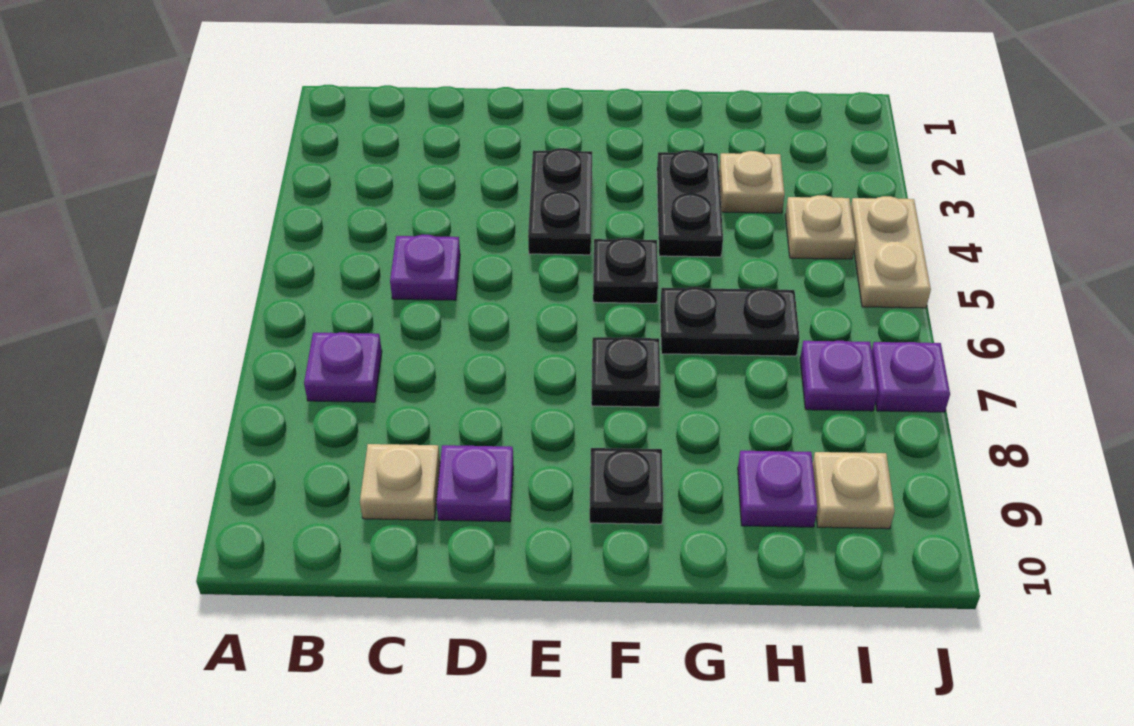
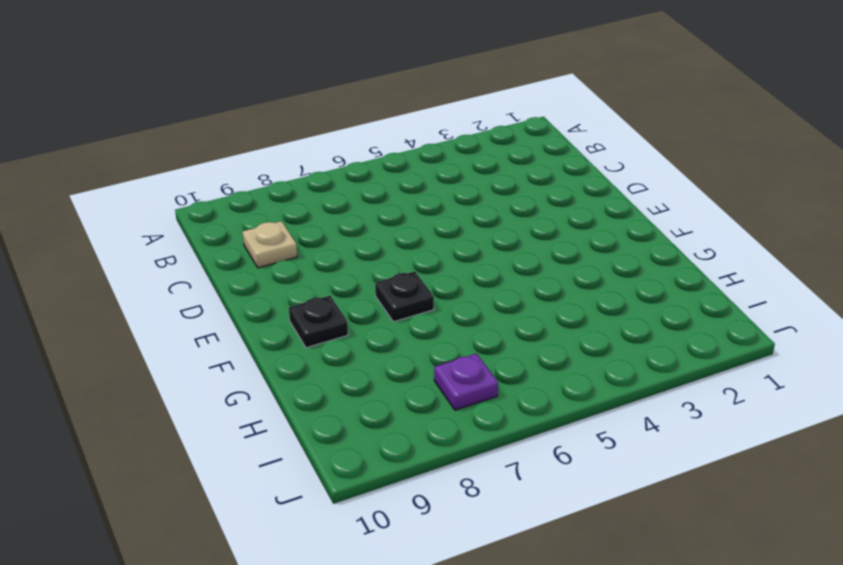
none -> purple plate B7 level 1
none -> purple plate C5 level 1
none -> purple plate D9 level 1

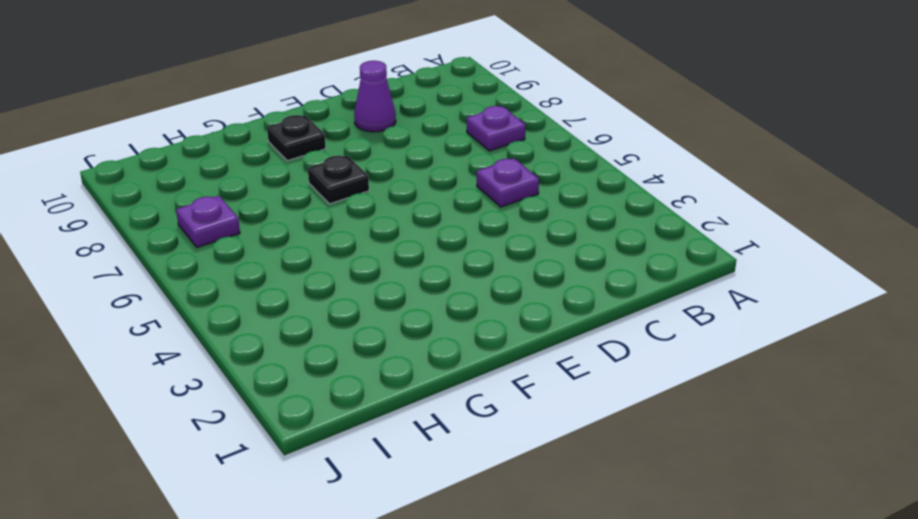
purple cone D9 level 1 -> purple plate D9 level 1
none -> tan plate C9 level 1
none -> black plate E3:E4 level 1
none -> black plate F5 level 1

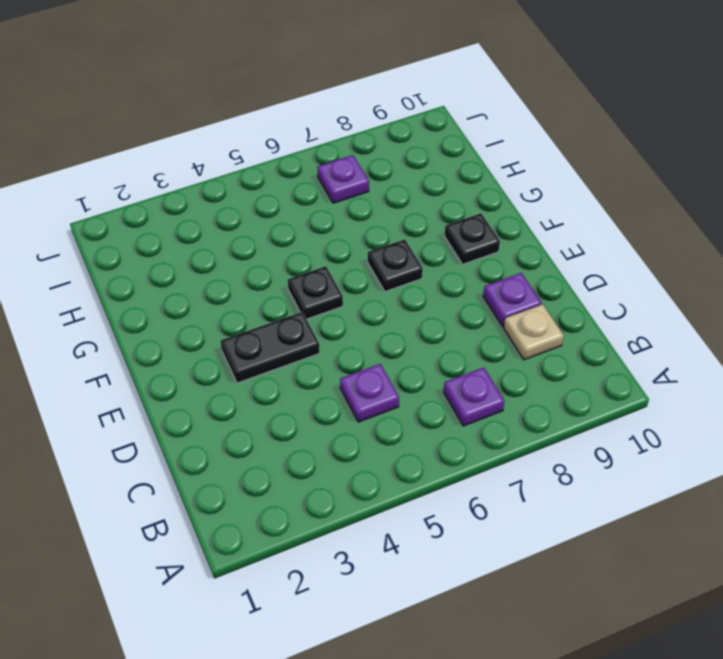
none -> black plate G3:G4 level 1
none -> black plate G6:H6 level 1
none -> tan plate H3 level 1

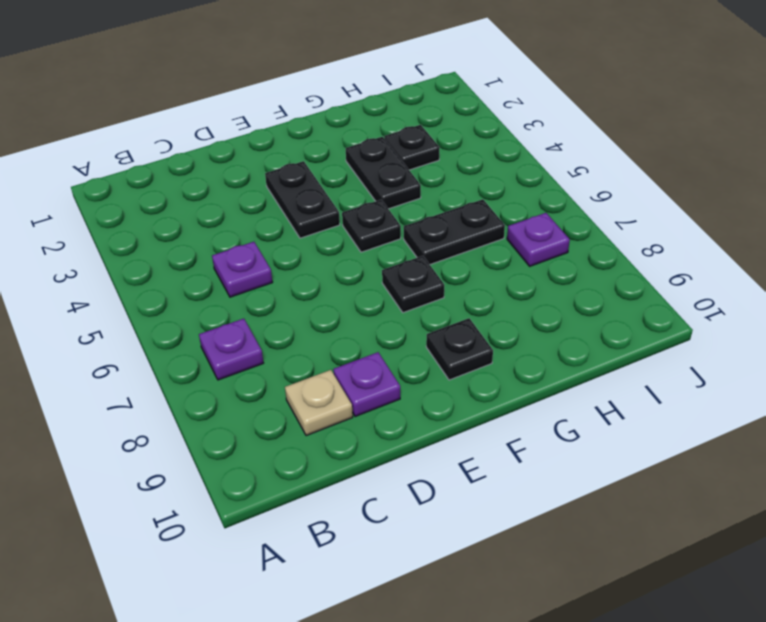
black plate H3 level 1 -> tan plate H3 level 1
none -> purple plate H9 level 1
none -> tan plate I4 level 1
none -> tan plate I9 level 1

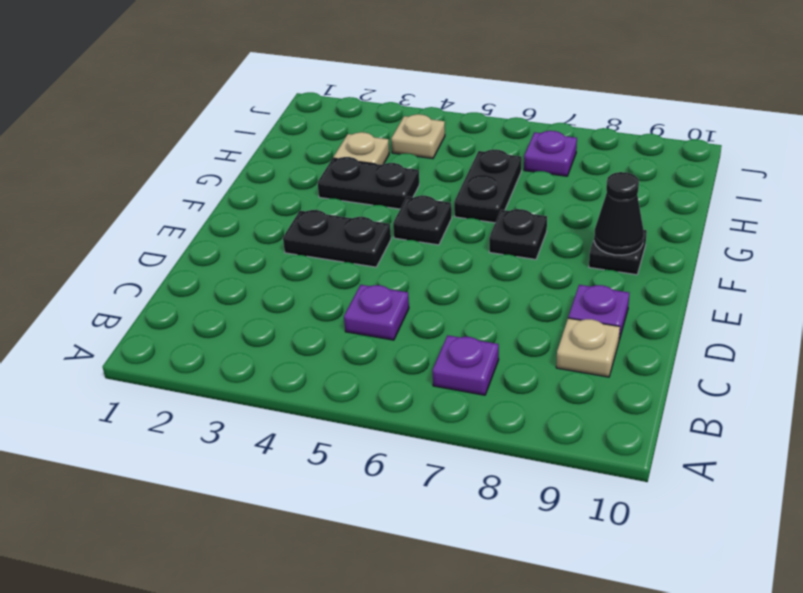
black cone F9 level 2 -> none
none -> purple plate H9 level 1
none -> tan plate I9 level 1
none -> tan plate J4:J5 level 1

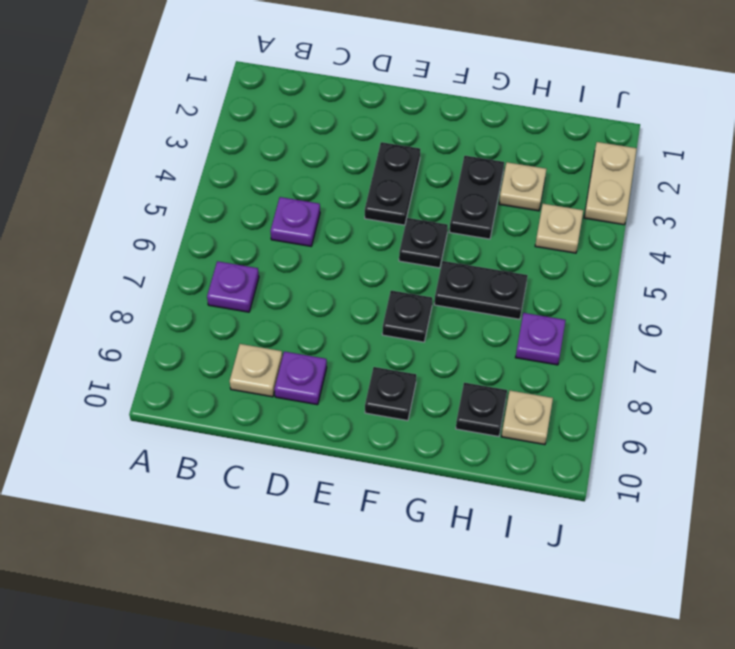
black plate H9 level 1 -> purple plate H9 level 1
tan plate J2:J3 level 1 -> tan plate J4:J5 level 1
none -> purple plate J7 level 1

